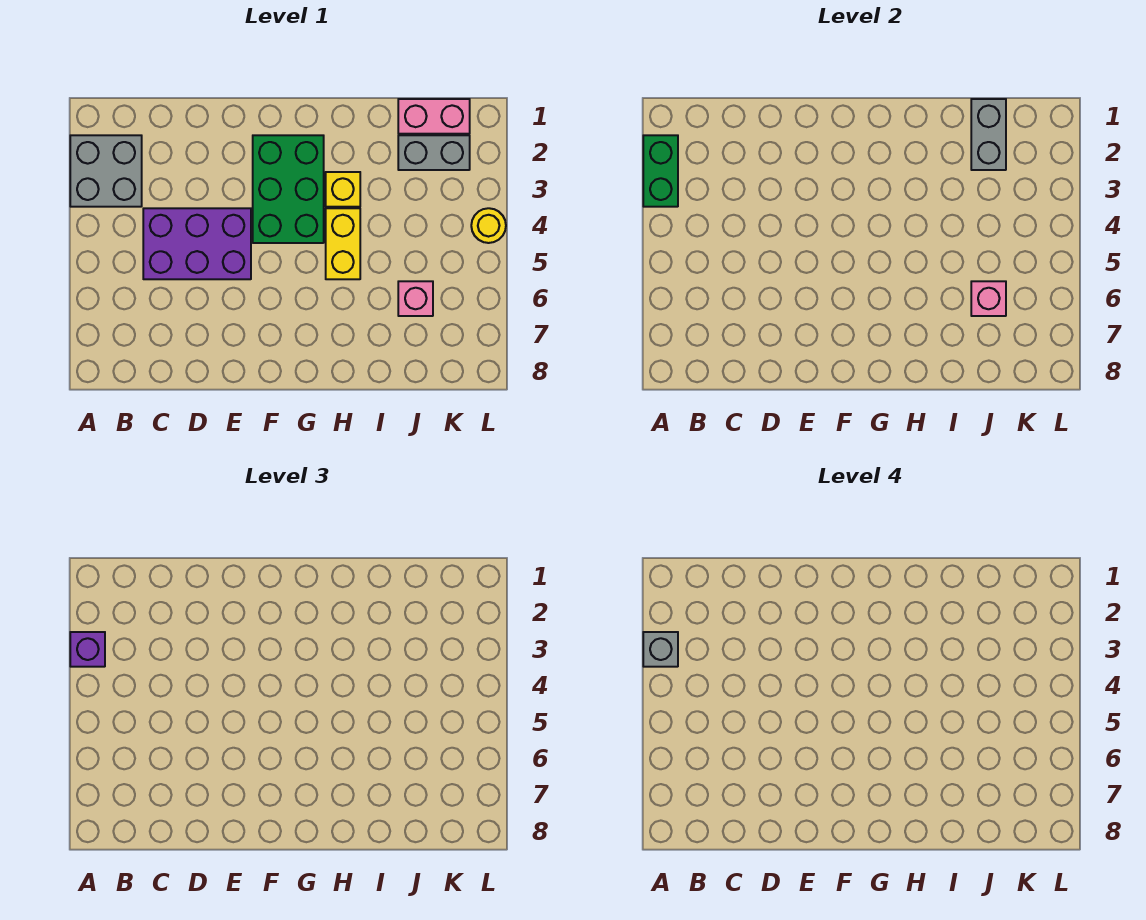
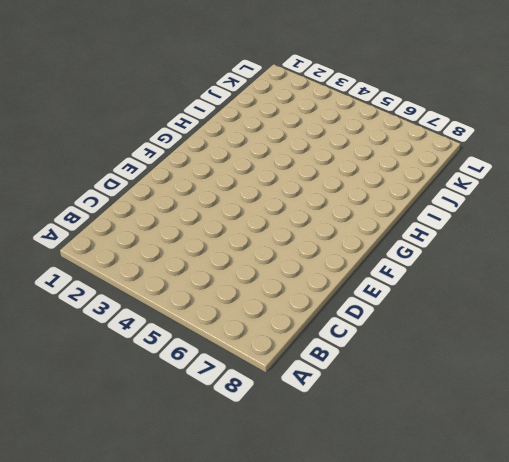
none -> grey brick A2:B3 level 1
none -> purple brick C4:E5 level 1
none -> green brick F2:G4 level 1

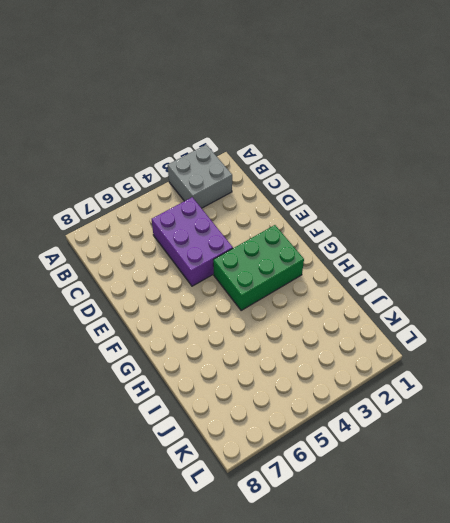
none -> yellow brick H3 level 1
none -> yellow brick H4:H5 level 1
none -> pink brick J1:K1 level 1

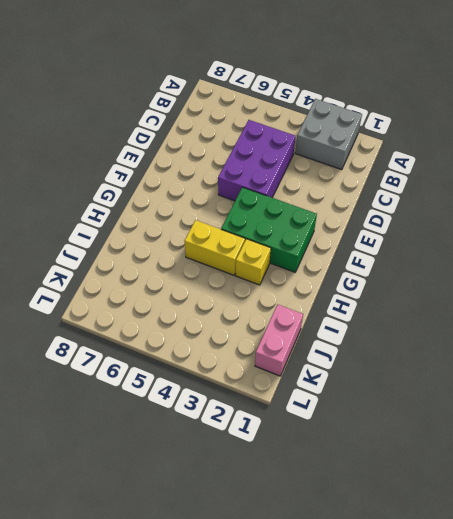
none -> grey brick J2:K2 level 1
none -> pink brick J6 level 1
none -> yellow round brick L4 level 1

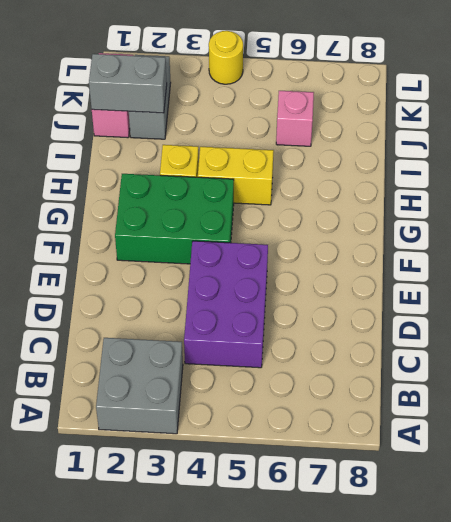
none -> green brick A2:A3 level 2
none -> pink brick J6 level 2
none -> purple brick A3 level 3

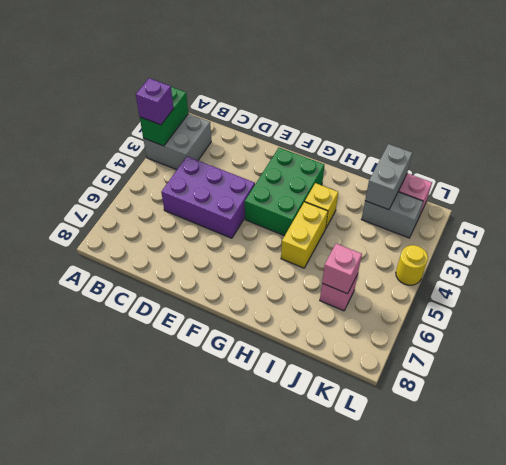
none -> grey brick A3 level 4

